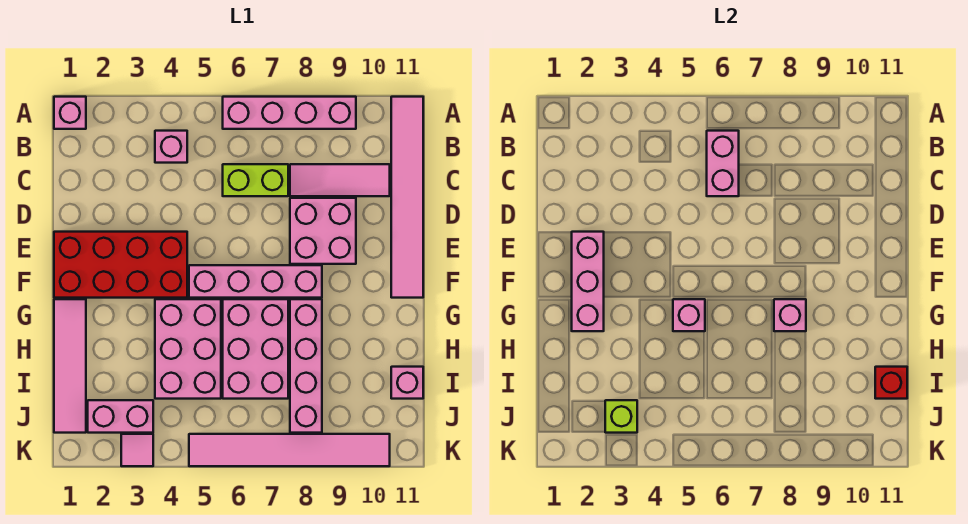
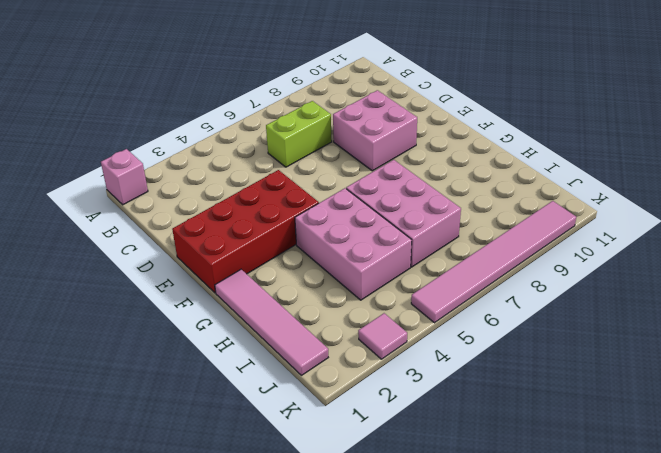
none -> pink brick A6:A9 level 1
none -> pink tile A11:F11 level 1
none -> pink brick B4 level 1

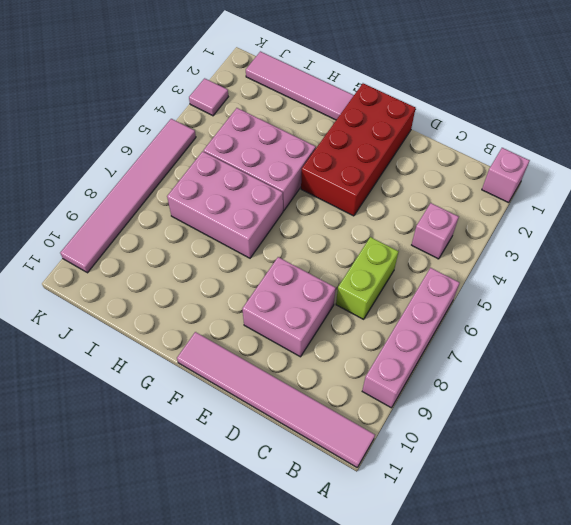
none -> pink tile C8:C10 level 1
none -> pink brick F5:F8 level 1
none -> pink brick G8:J8 level 1

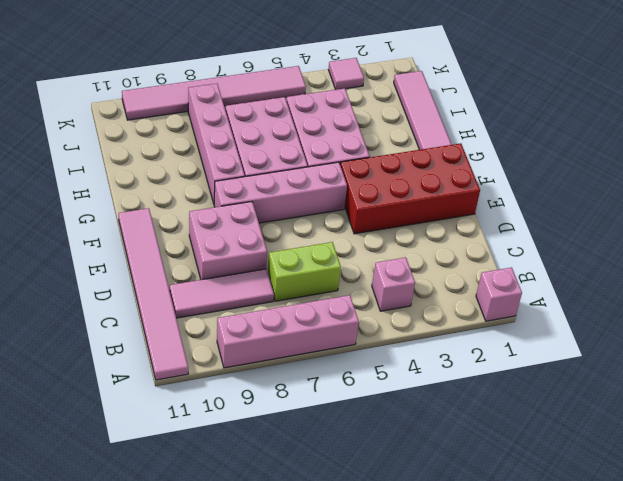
none -> pink brick I11 level 1
none -> pink brick J2:J3 level 1
none -> pink brick B6:C6 level 2

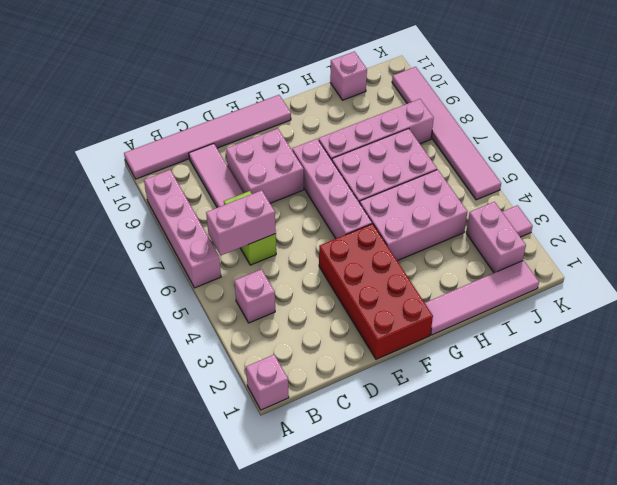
none -> pink brick E2:G2 level 2
none -> pink brick G5 level 2
none -> pink brick G8 level 2

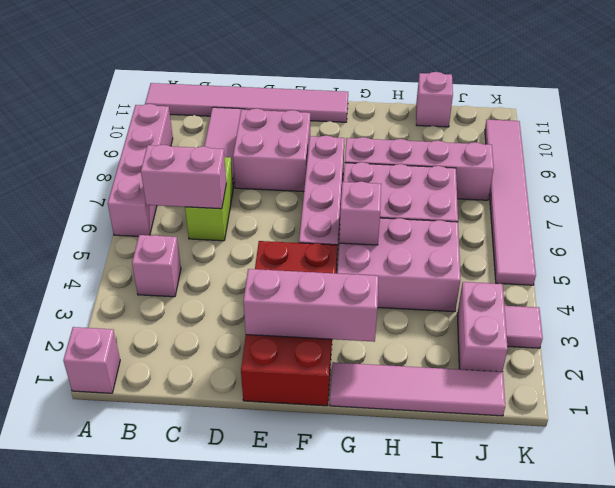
none -> pink brick G8 level 2
none -> red brick I11 level 2
none -> lime brick J3 level 2

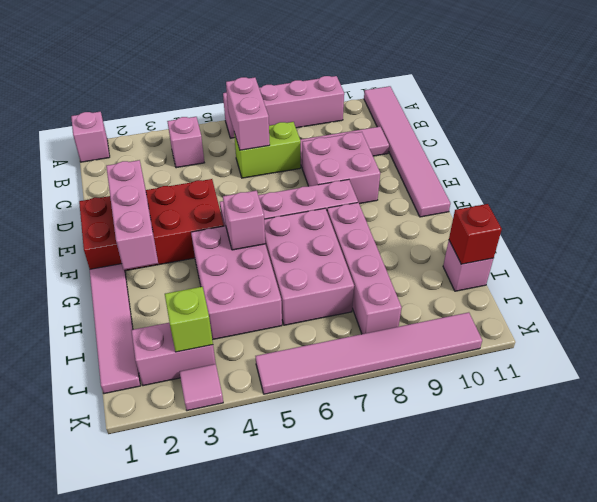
none -> pink brick G8 level 2

